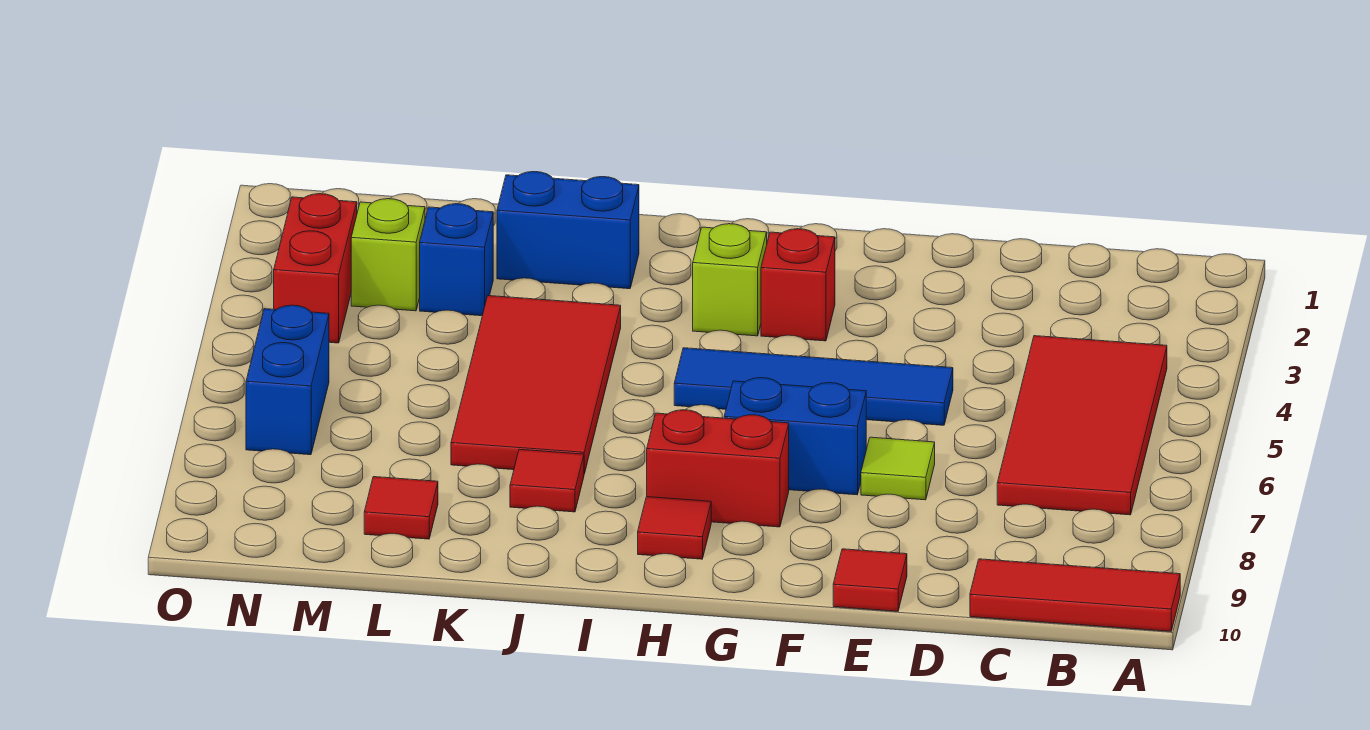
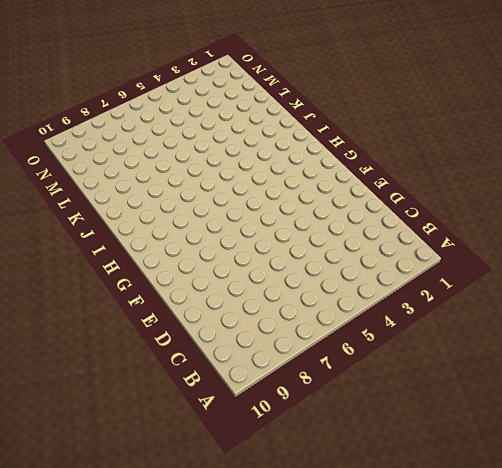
none -> red tile A10:C10 level 1
none -> red tile B4:C7 level 1
none -> blue tile E5:H5 level 1

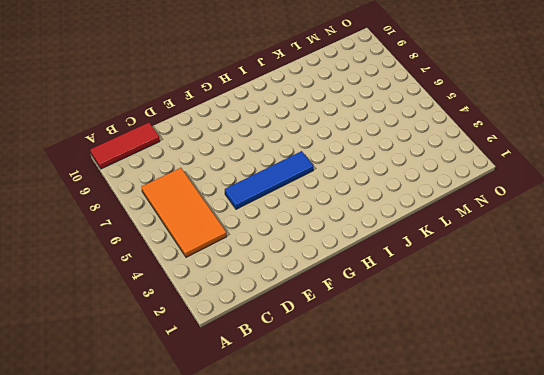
orange tile B4:C7 level 1 -> red tile B4:C7 level 1
none -> lime tile E7 level 1
none -> red tile E10 level 1
none -> blue brick F7:G7 level 1

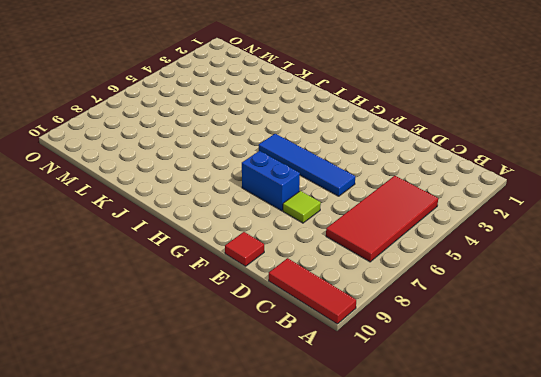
none -> red brick G3 level 1
none -> red brick G8:H8 level 1
none -> lime brick H3 level 1

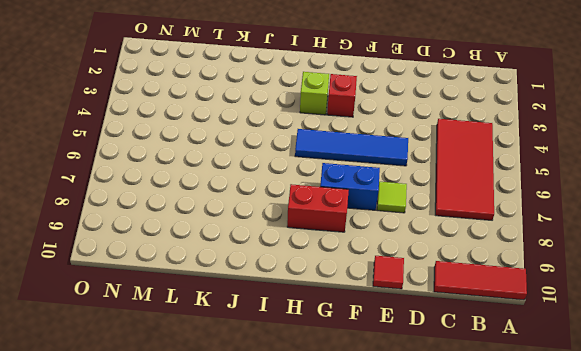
none -> red tile H9 level 1
none -> blue brick J2:K2 level 1
none -> red tile J4:K7 level 1

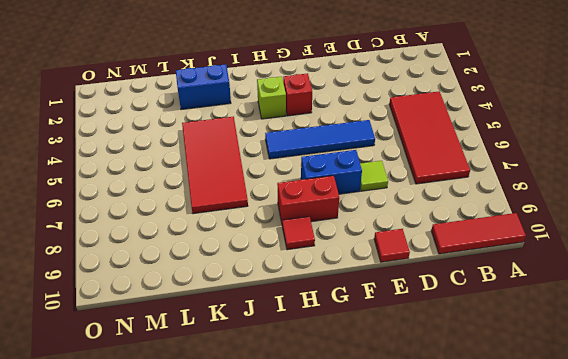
none -> red tile J8 level 1
none -> blue brick L3 level 1
none -> red tile L9 level 1

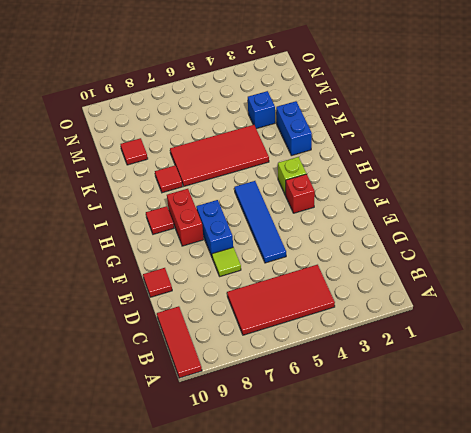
none -> lime brick M3 level 1
none -> red brick N3:N4 level 1
none -> blue brick N6:N7 level 1

